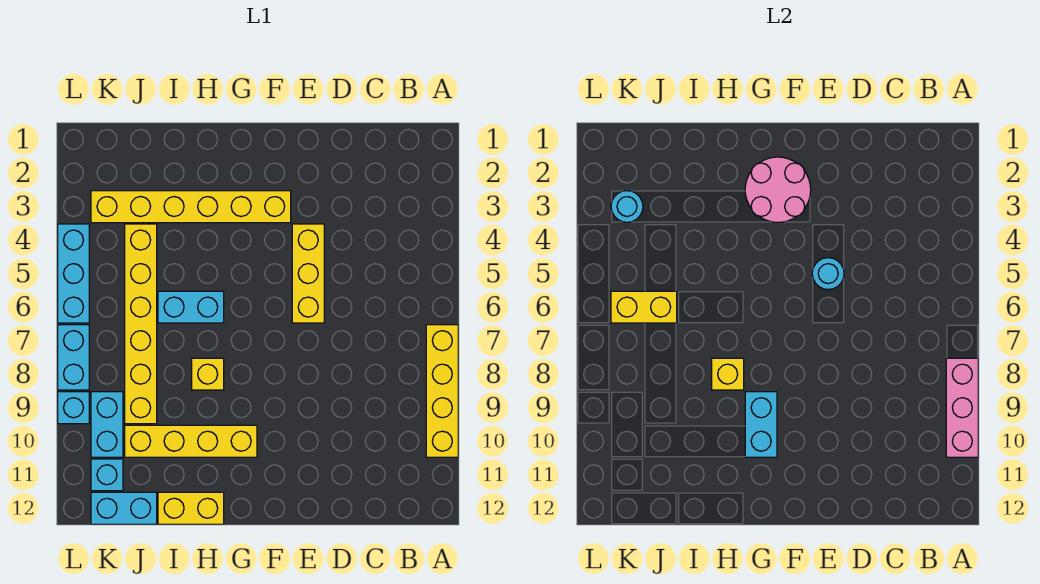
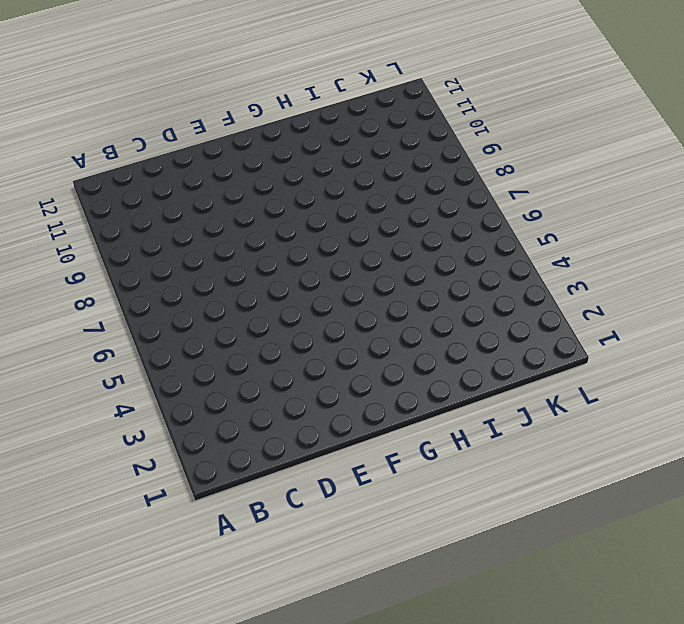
none -> yellow brick A7:A10 level 1
none -> yellow brick E4:E6 level 1
none -> yellow brick F3:K3 level 1

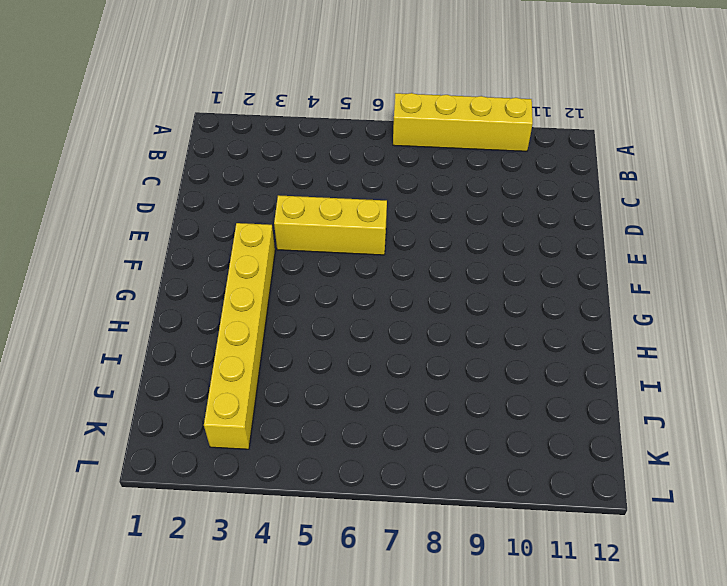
none -> yellow brick G10:J10 level 1
none -> cyan brick H6:I6 level 1
none -> yellow brick H8 level 1

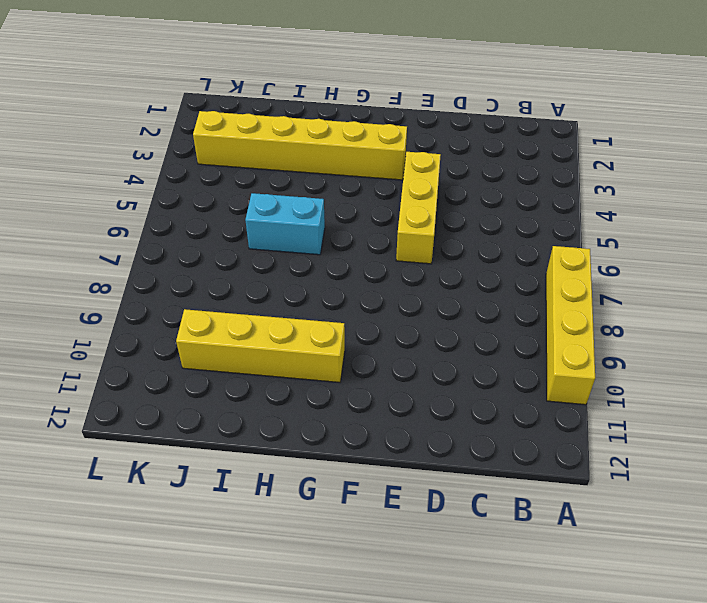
none -> yellow brick H8 level 1
none -> yellow brick H12:I12 level 1
none -> yellow brick J4:J9 level 1

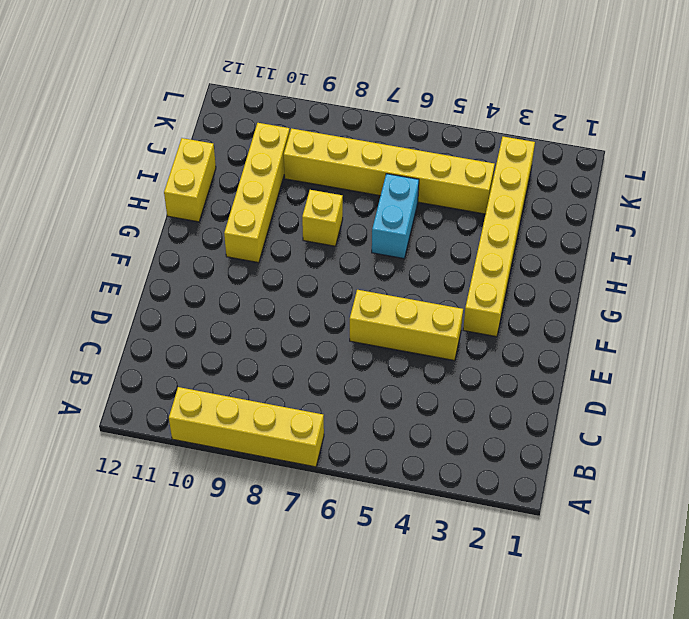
none -> cyan brick J12:K12 level 1
none -> cyan brick K9:K10 level 1
none -> cyan brick K11 level 1

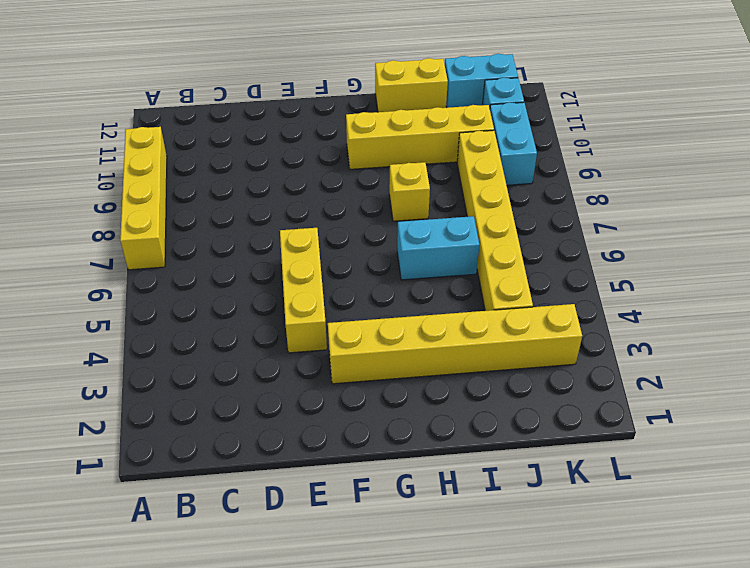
none -> cyan brick L4:L6 level 1
none -> cyan brick L7:L8 level 1
none -> cyan brick L9 level 1

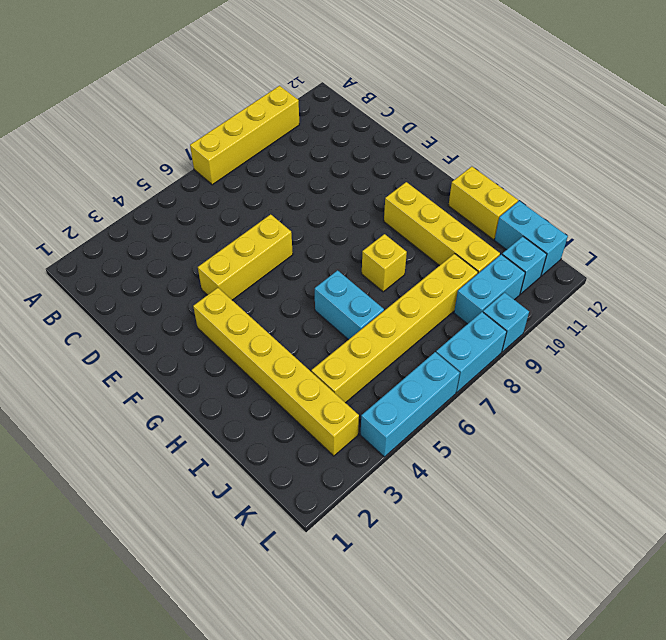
none -> pink brick A8:A10 level 2
none -> cyan round brick E5 level 2
none -> pink round brick F2:G3 level 2

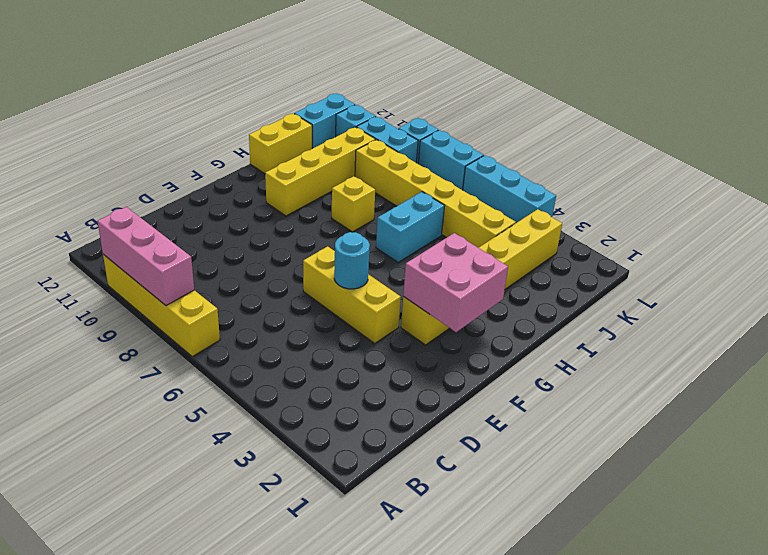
pink brick F2:G3 level 2 -> pink round brick F2:G3 level 2
none -> cyan brick G9:G10 level 2
none -> yellow brick H8 level 2
none -> yellow brick J6:K6 level 2

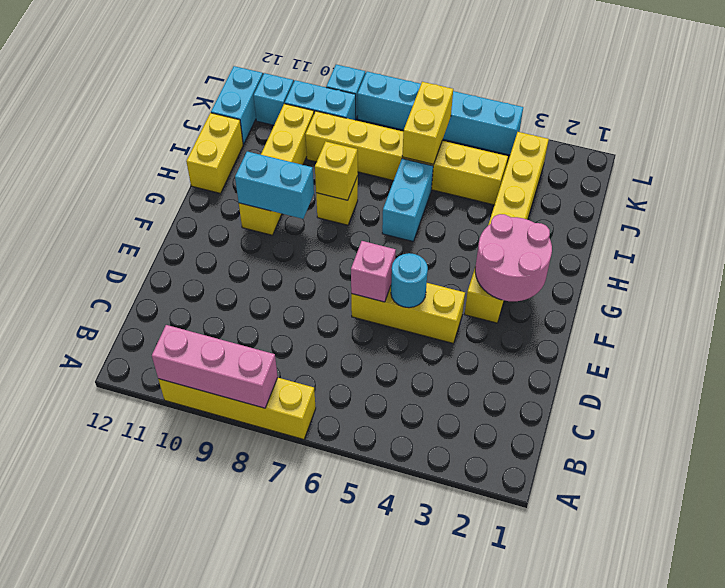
pink brick E6 level 2 -> none
none -> cyan round brick K3 level 2

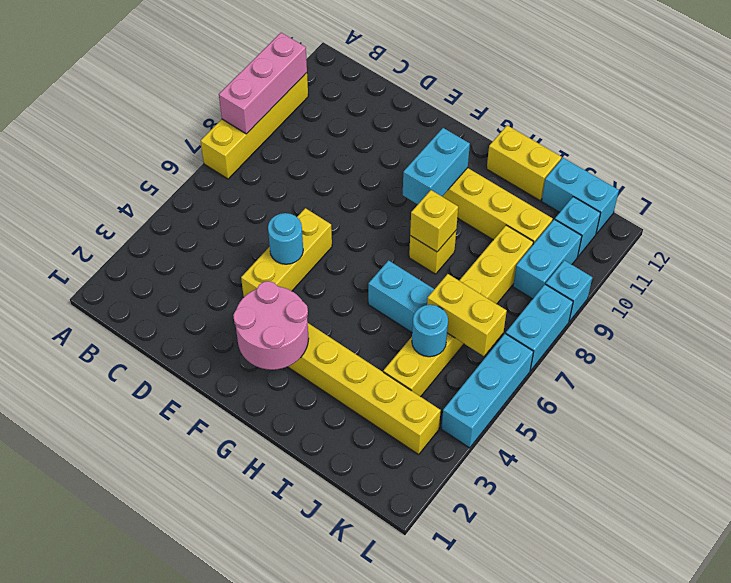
cyan round brick J5 level 2 -> cyan round brick K3 level 2

